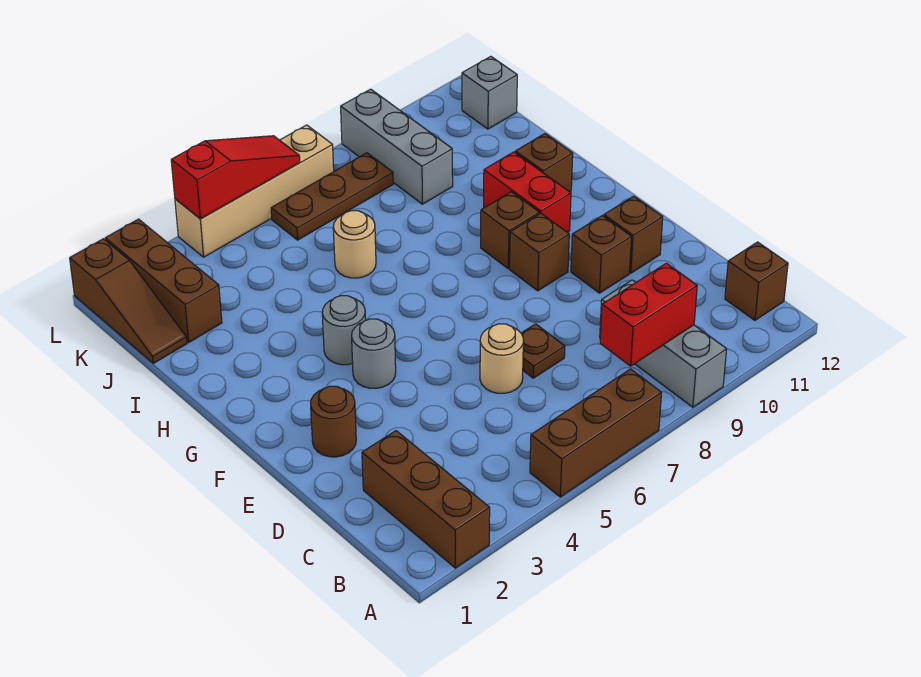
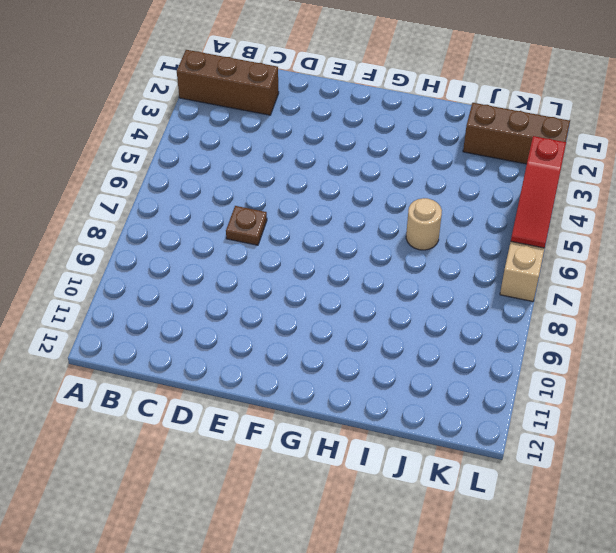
none -> brown brick A5:A7 level 1
none -> grey brick A9:C9 level 1
none -> brown brick B12 level 1

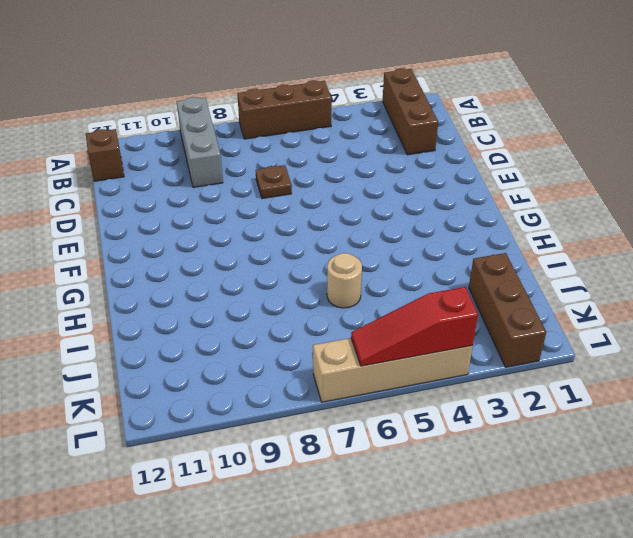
none -> tan round brick D6 level 1
none -> brown round brick E2 level 1
none -> brown brick E10 level 1

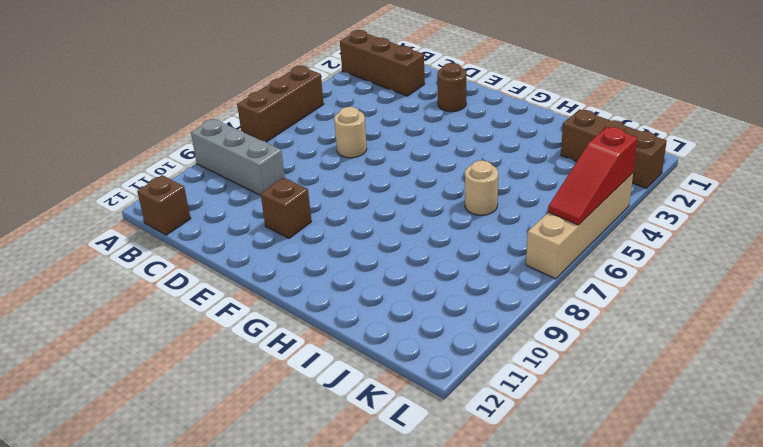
none -> brown plate D7 level 1
none -> brown brick E11 level 1
none -> grey round brick F4 level 1

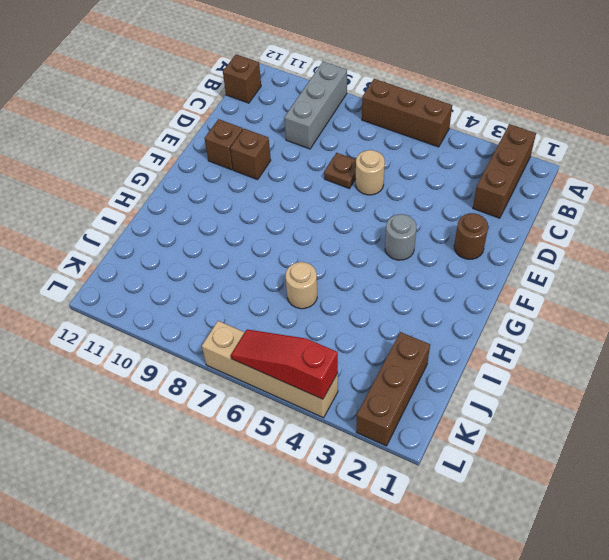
none -> brown brick F9 level 1
none -> grey round brick G4 level 1
none -> brown brick G9 level 1

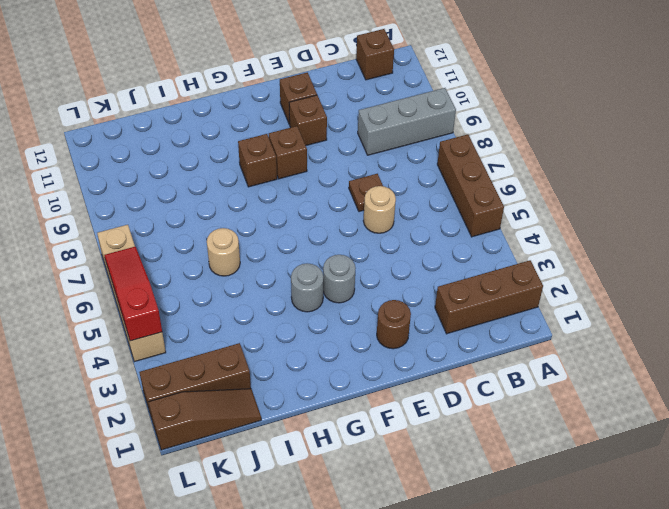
none -> red brick G10:H10 level 1
none -> brown brick H11 level 1
none -> grey brick J9:L9 level 1

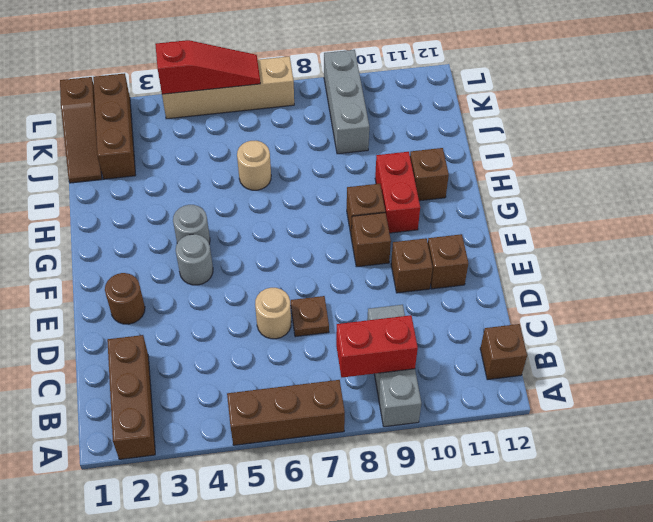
none -> brown plate K6:K8 level 1
none -> grey brick K12 level 1

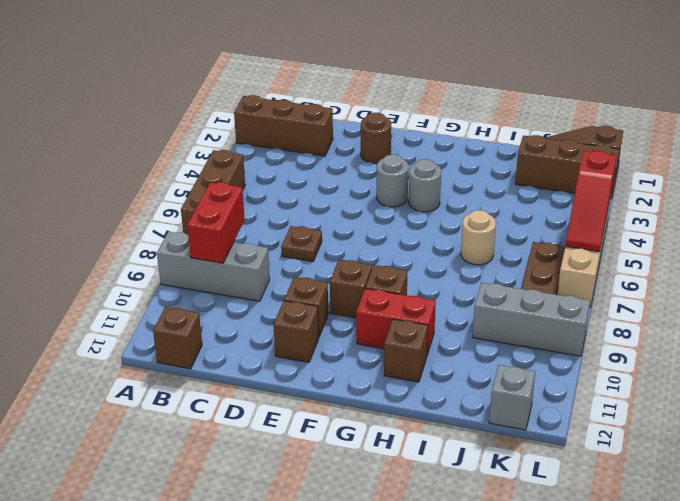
none -> tan round brick D6 level 1

